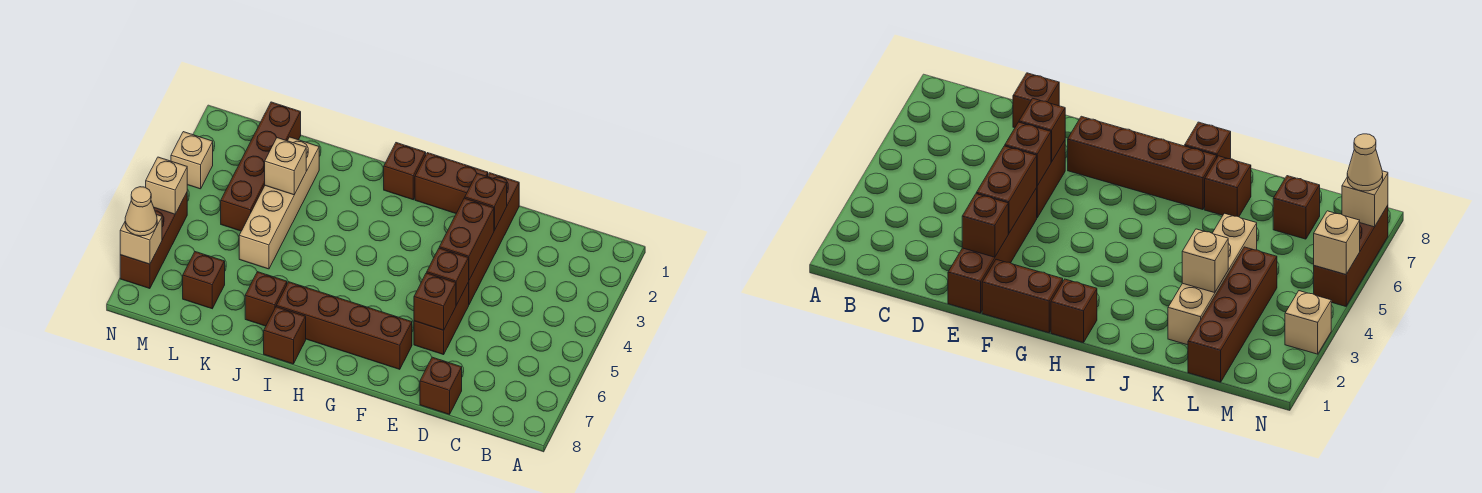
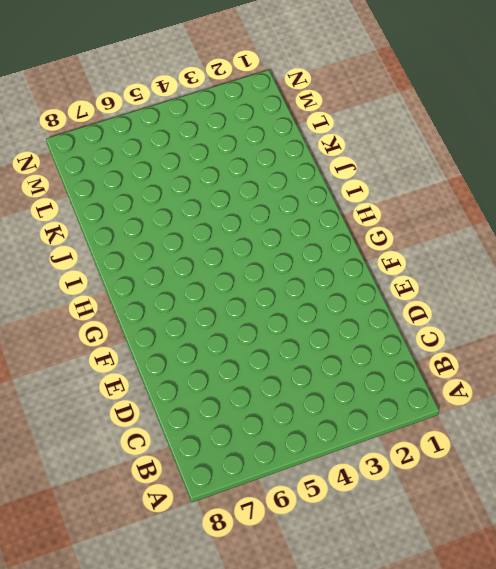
none -> brown brick D8 level 1
none -> brown brick E1:E4 level 1
none -> brown brick E5:E6 level 1

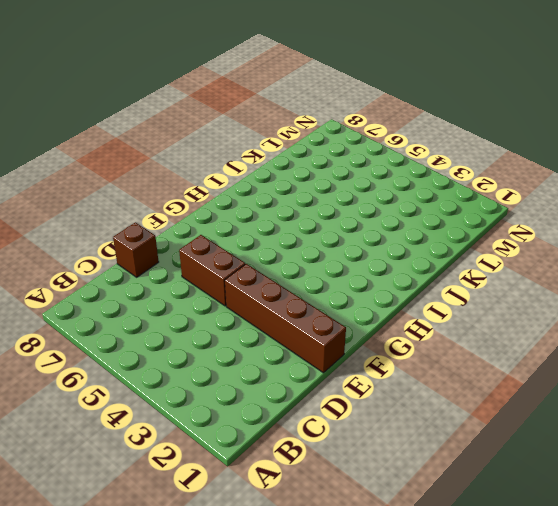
none -> brown brick F1:G1 level 1
none -> brown brick F7:I7 level 1
none -> brown brick H1 level 1

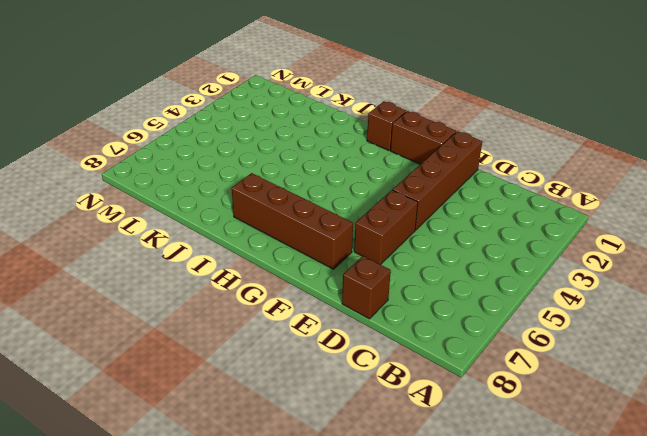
none -> brown brick I8 level 1
none -> brown brick J7 level 1
none -> tan brick K2:K5 level 1

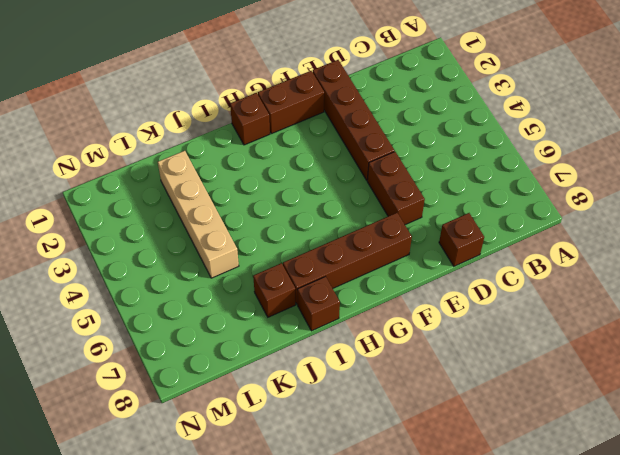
none -> brown brick L1:L4 level 1
none -> brown brick L7 level 1
none -> tan brick N3 level 1

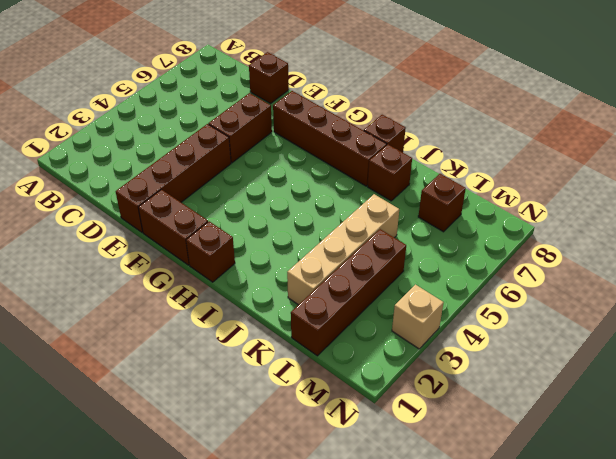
none -> brown brick N5:N7 level 1
none -> brown brick E2 level 2
none -> brown brick E3:E4 level 2

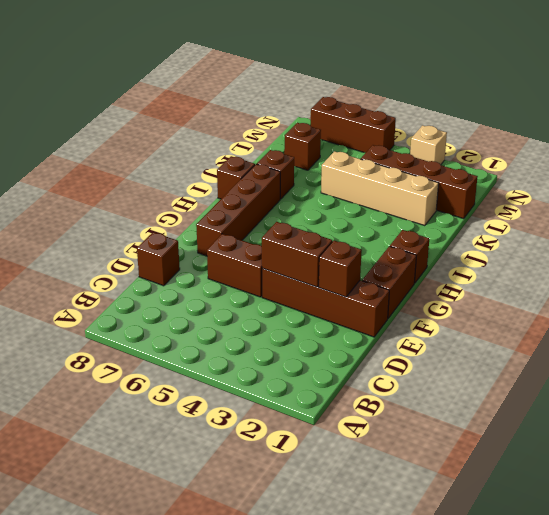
none -> brown brick E5 level 2
none -> brown brick E6 level 2
none -> tan brick K3 level 2

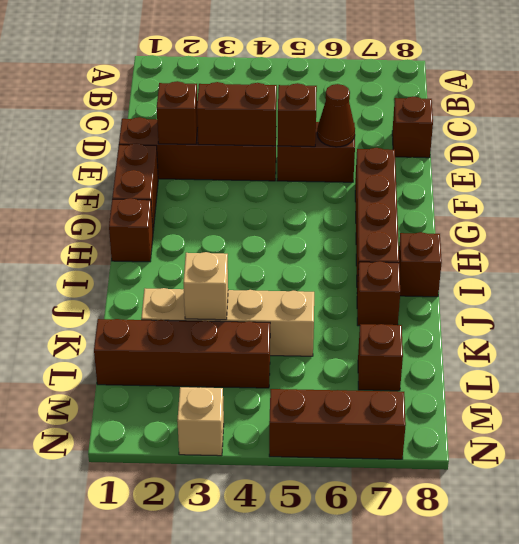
brown cone E6 level 2 -> brown brick E6 level 2
none -> tan brick N5 level 2
none -> tan brick N7 level 2
none -> tan cone N7 level 3

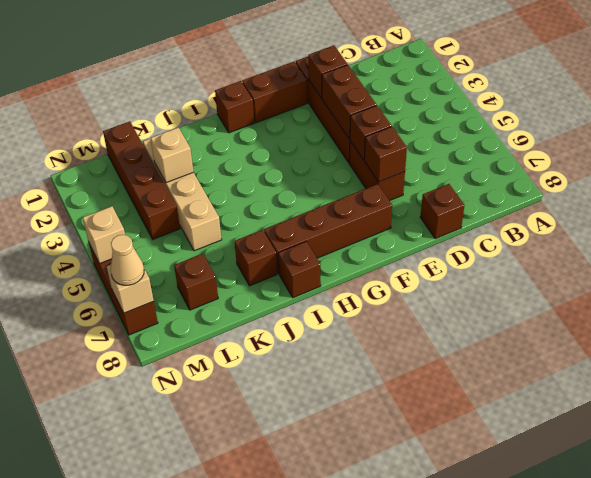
none -> tan brick N3 level 1

